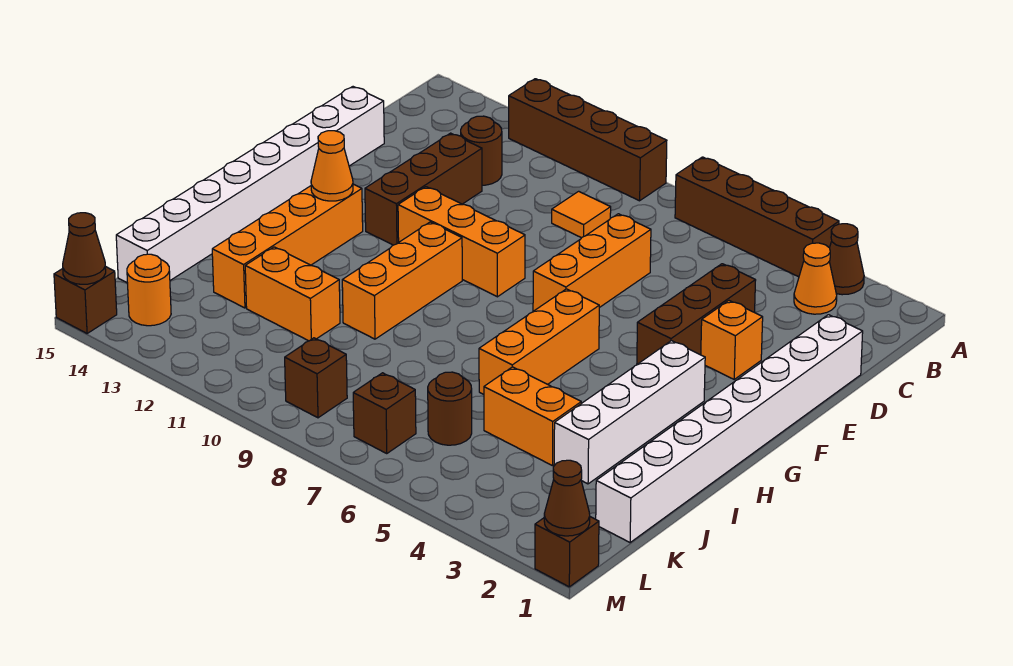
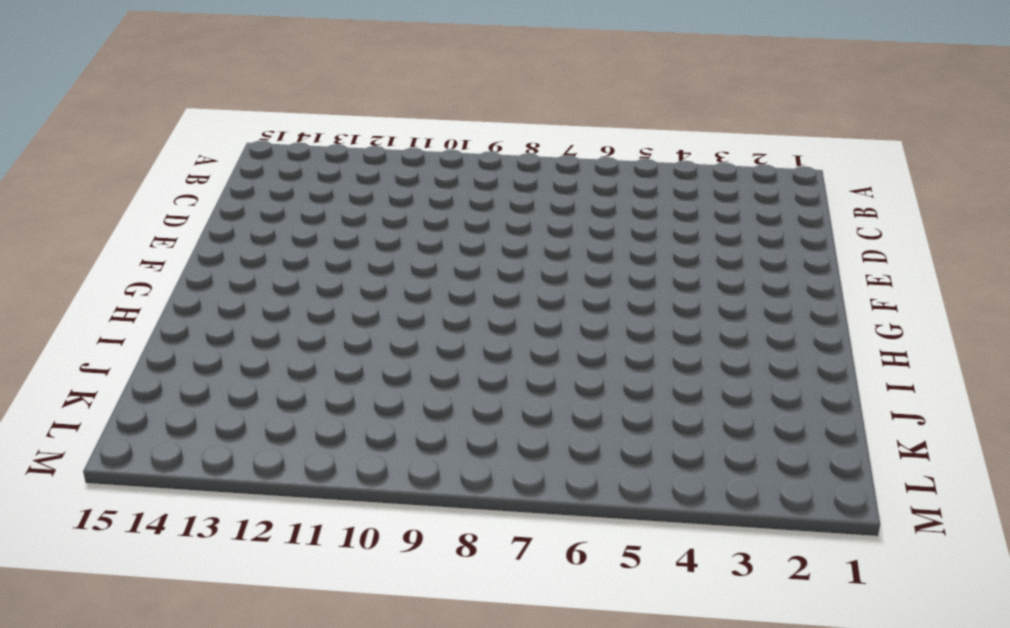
none -> brown cone A3 level 1
none -> brown brick A4:A7 level 1
none -> brown brick A9:A12 level 1

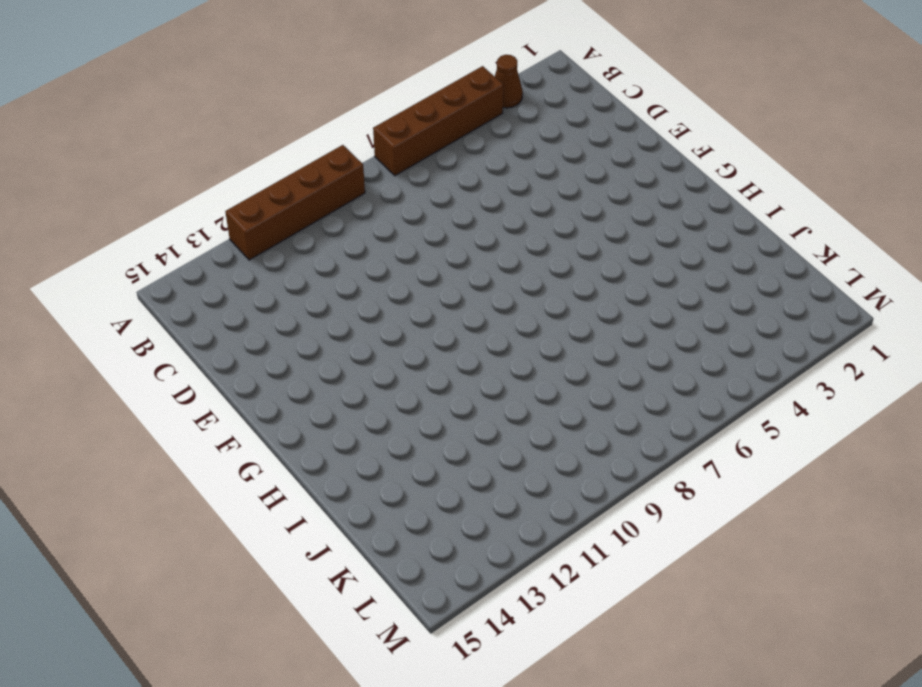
none -> orange cone B3 level 1
none -> orange tile C9 level 1
none -> brown round brick C12 level 1

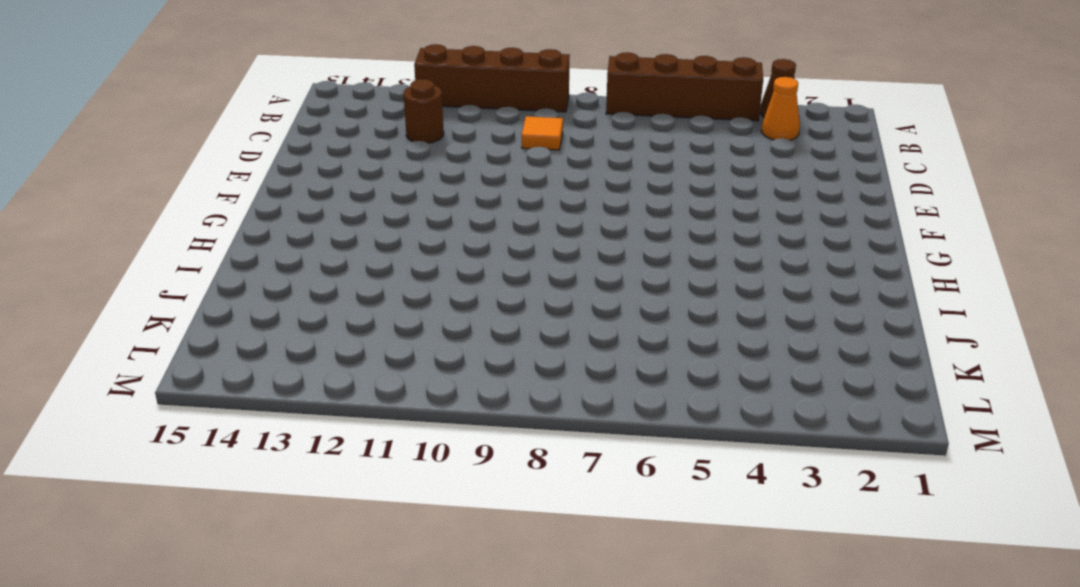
none -> white brick D1:K1 level 1
none -> brown brick D4:F4 level 1
none -> orange brick D7:F7 level 1

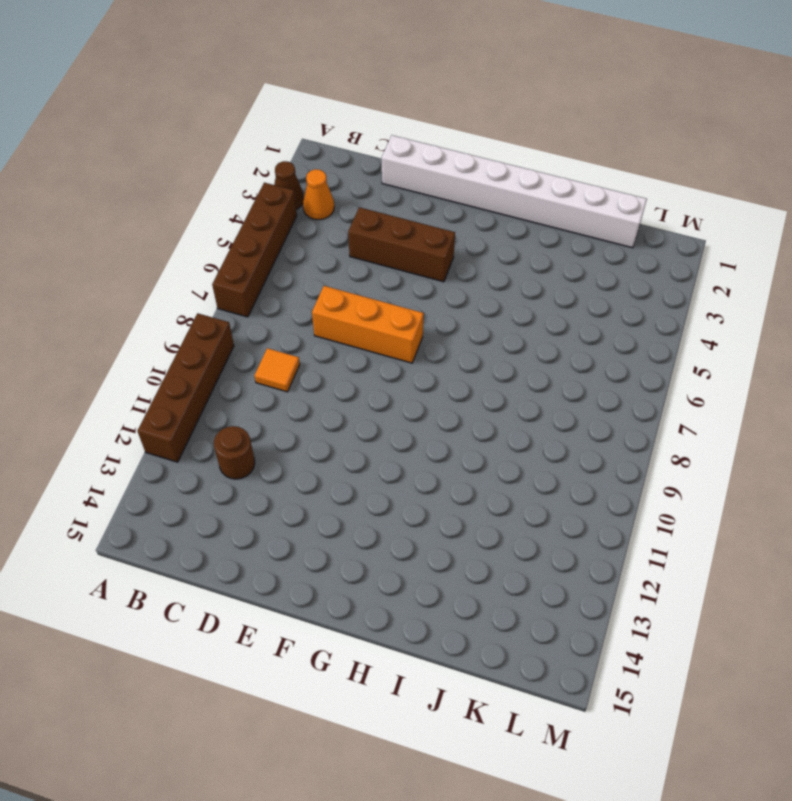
none -> brown brick D12:F12 level 1
none -> white brick D15:K15 level 1
none -> orange brick E3 level 1

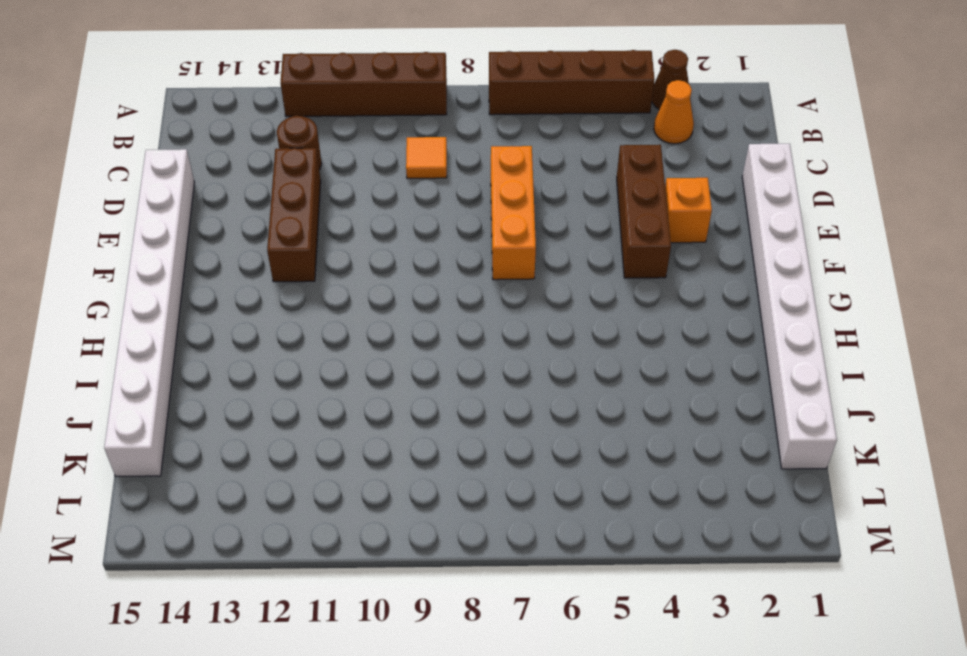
none -> orange brick F9:F11 level 1
none -> white brick G3:J3 level 1
none -> orange brick G6:I6 level 1

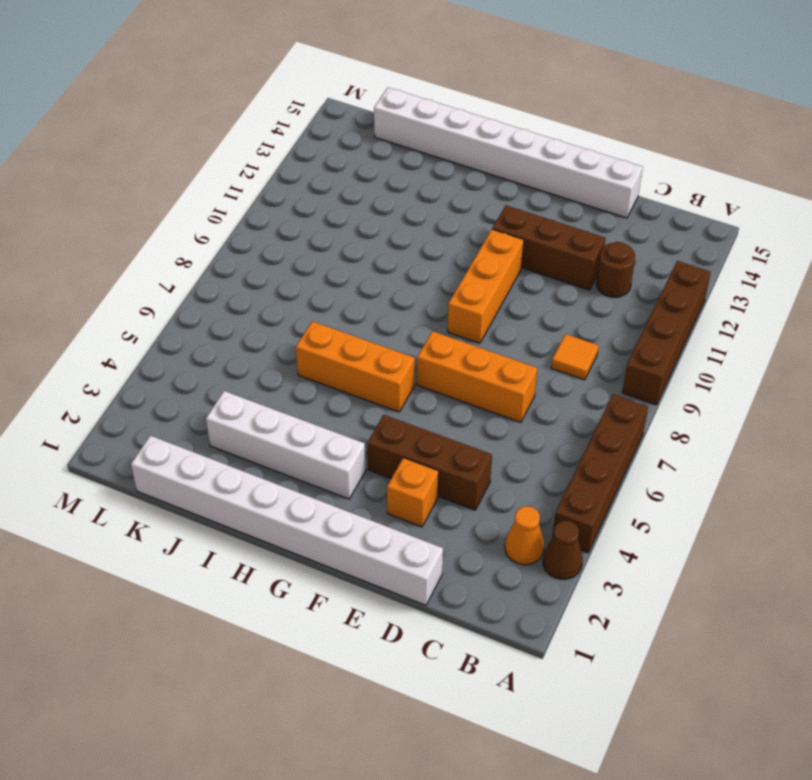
none -> orange brick G10:I10 level 1
none -> orange brick G13:J13 level 1
none -> orange brick J4:J5 level 1

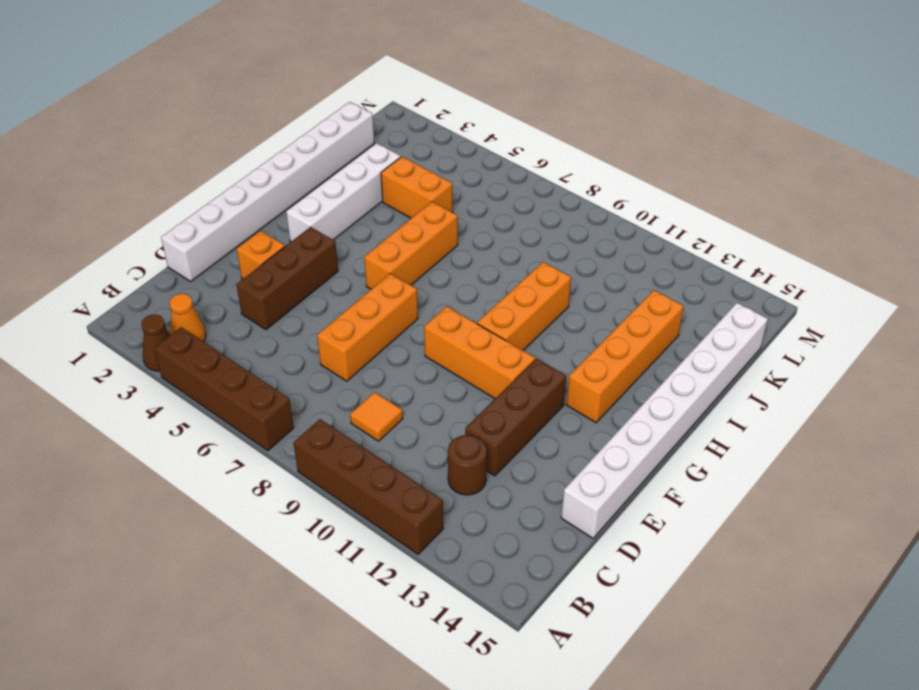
none -> orange brick J11:J12 level 1
none -> brown round brick K6 level 1
none -> brown brick L7 level 1

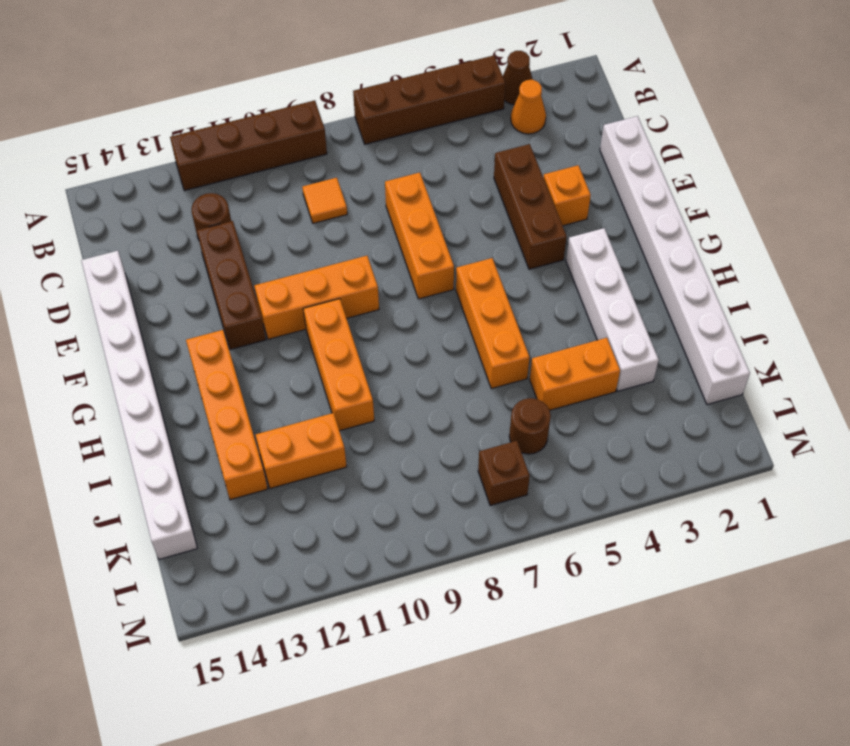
none -> brown brick L9 level 1
none -> orange round brick L14 level 1
none -> brown brick M1 level 1

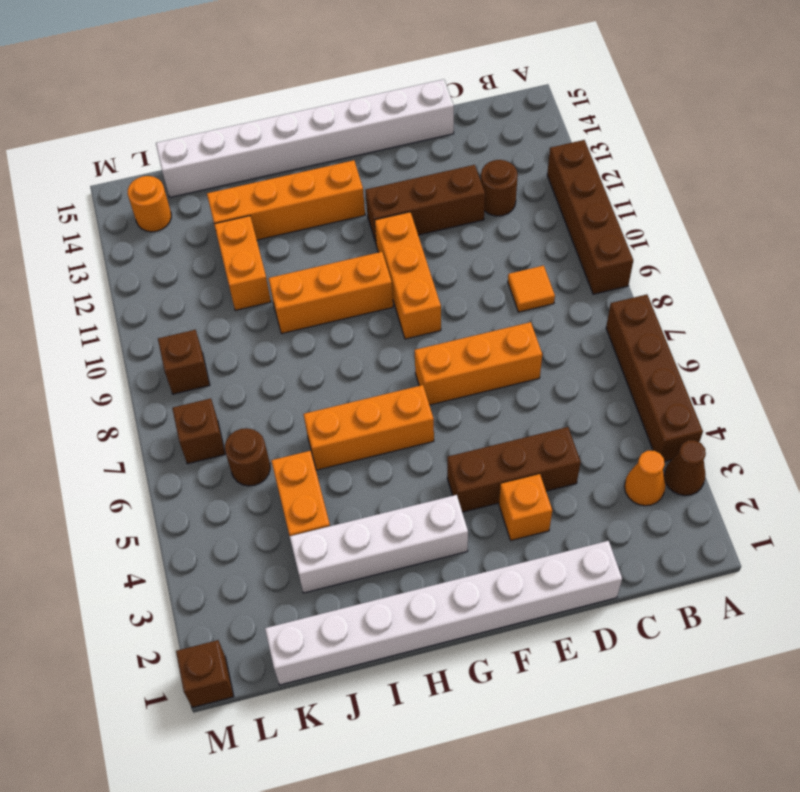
none -> brown brick M15 level 1
none -> orange cone G13 level 2
none -> brown cone M1 level 2

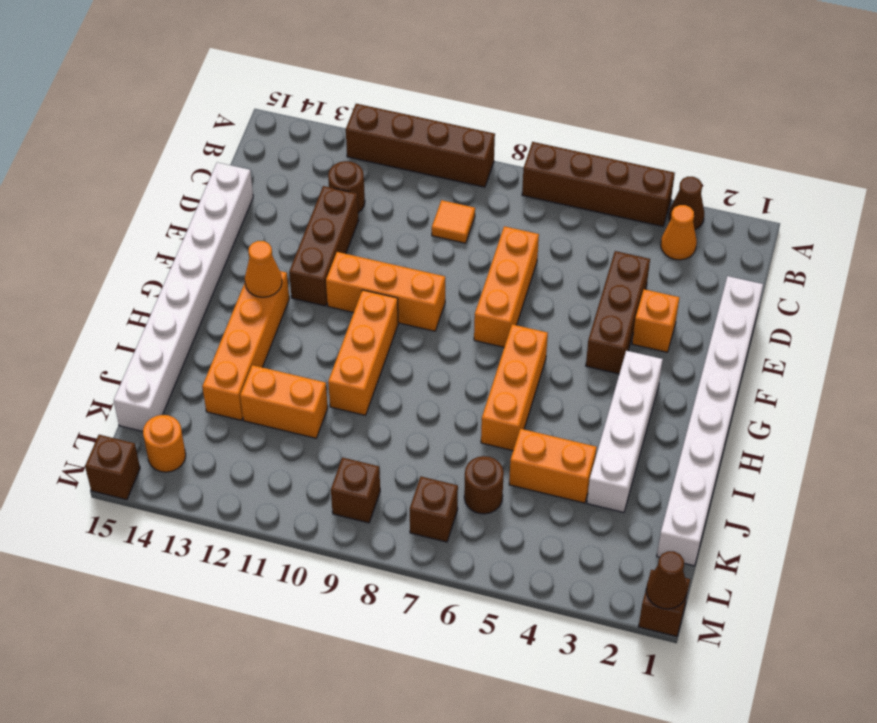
none -> brown cone M15 level 2

